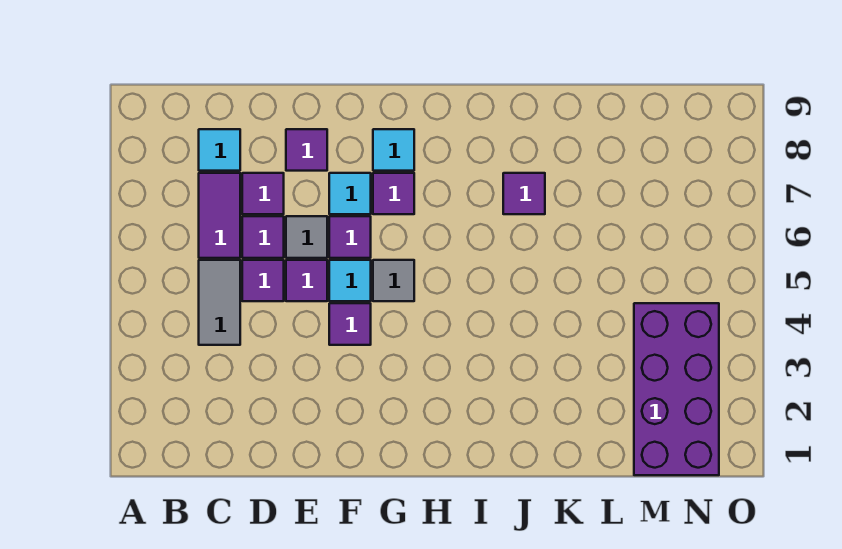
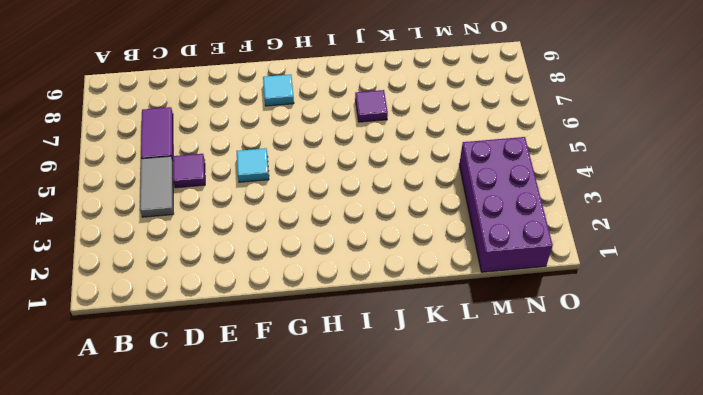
none -> cyan tile C8 level 1
none -> purple tile D6 level 1
none -> purple tile D7 level 1

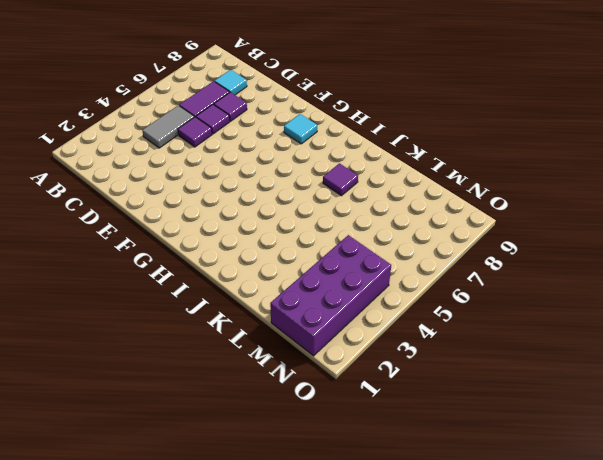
none -> purple tile E5 level 1
none -> grey tile E6 level 1
none -> purple tile E8 level 1

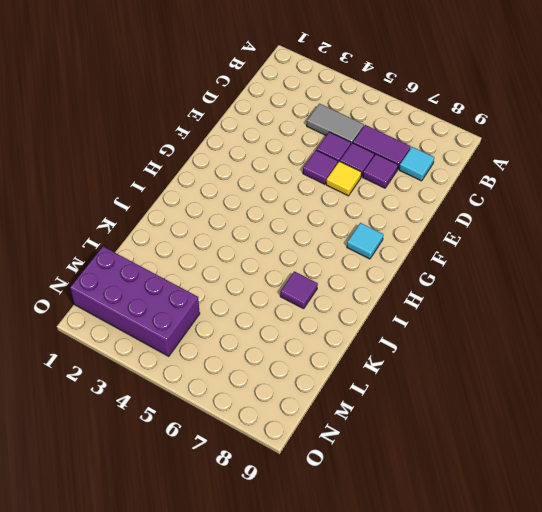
yellow tile E6 level 1 -> grey tile E6 level 1
none -> purple tile E8 level 1
none -> purple tile F4 level 1
none -> cyan tile F5 level 1

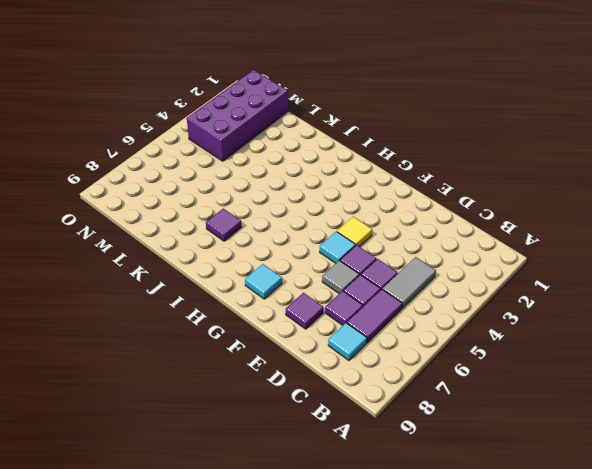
yellow tile F4 level 1 -> purple tile F4 level 1
none -> purple tile F6 level 1
none -> cyan tile F7 level 1
none -> grey tile G5 level 1

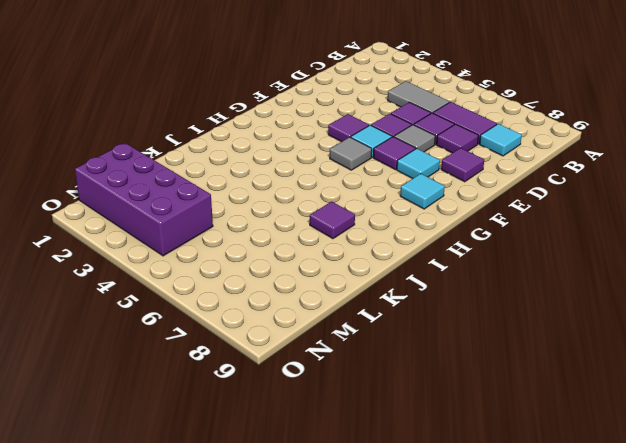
none -> purple tile G7 level 1

